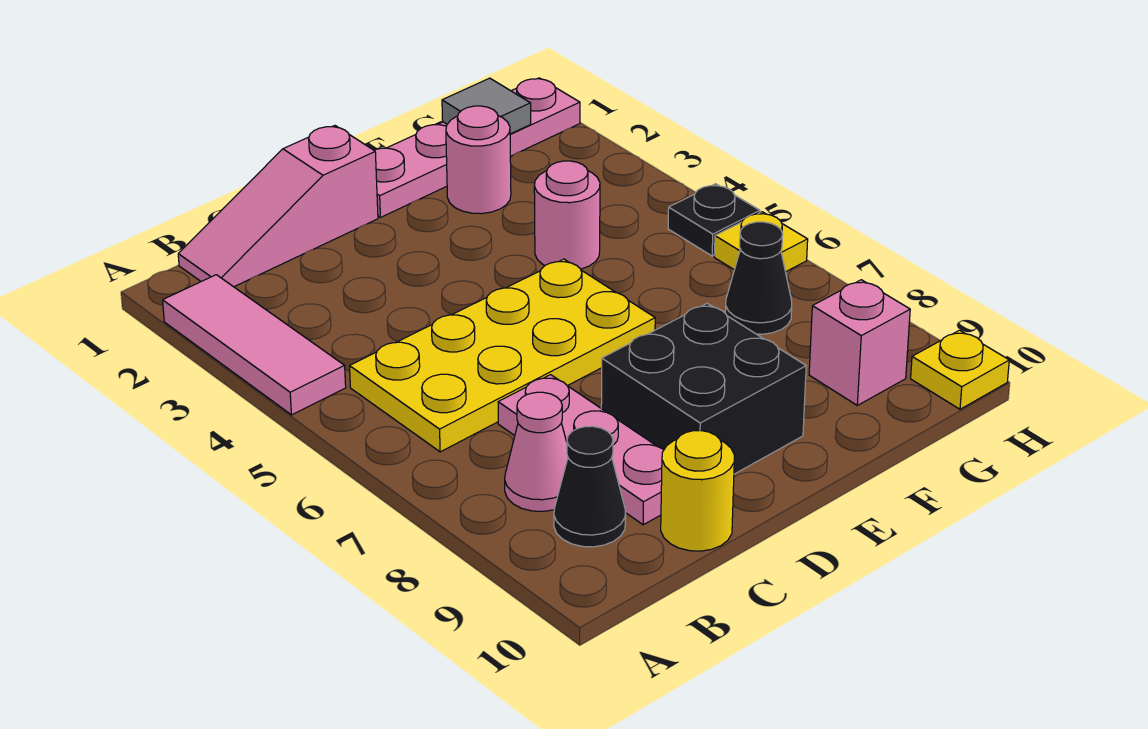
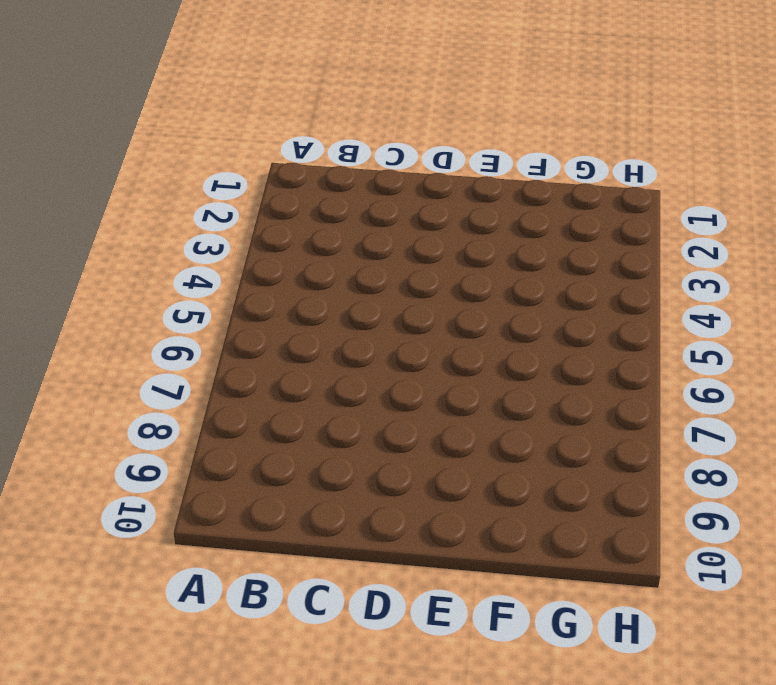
none -> pink tile A2:A4 level 1
none -> pink slope B1:D1 level 1 top D
none -> yellow plate B5:E6 level 1

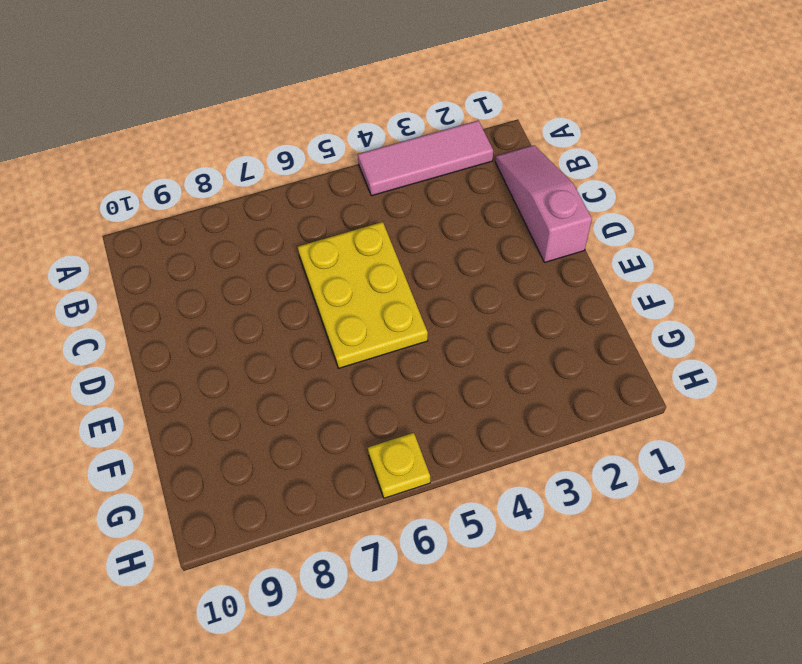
yellow plate C5:E6 level 1 -> yellow plate B5:E6 level 1
none -> pink cone B8 level 1
none -> black cone B9 level 1
none -> pink plate C7:C9 level 1

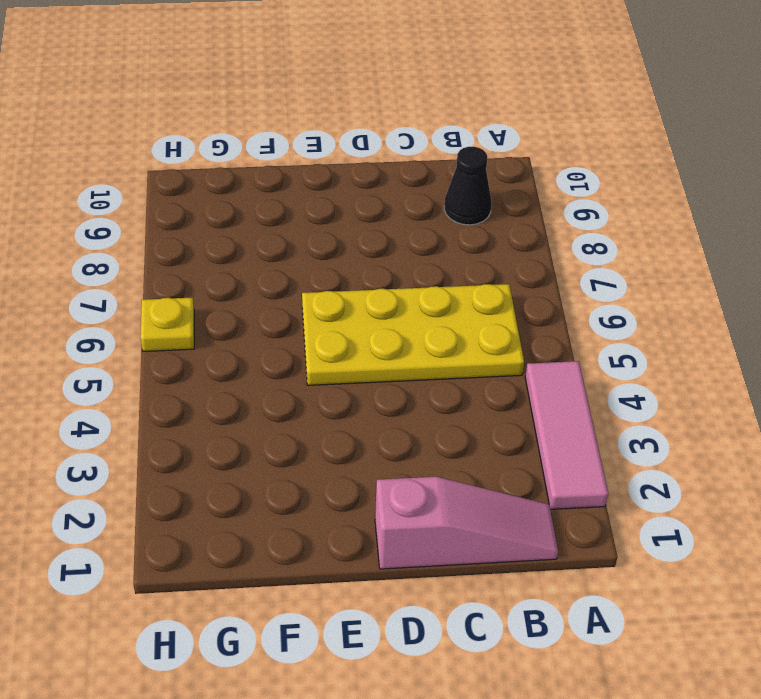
none -> pink cone B8 level 1
none -> pink plate C7:C9 level 1
none -> yellow round brick C10 level 1

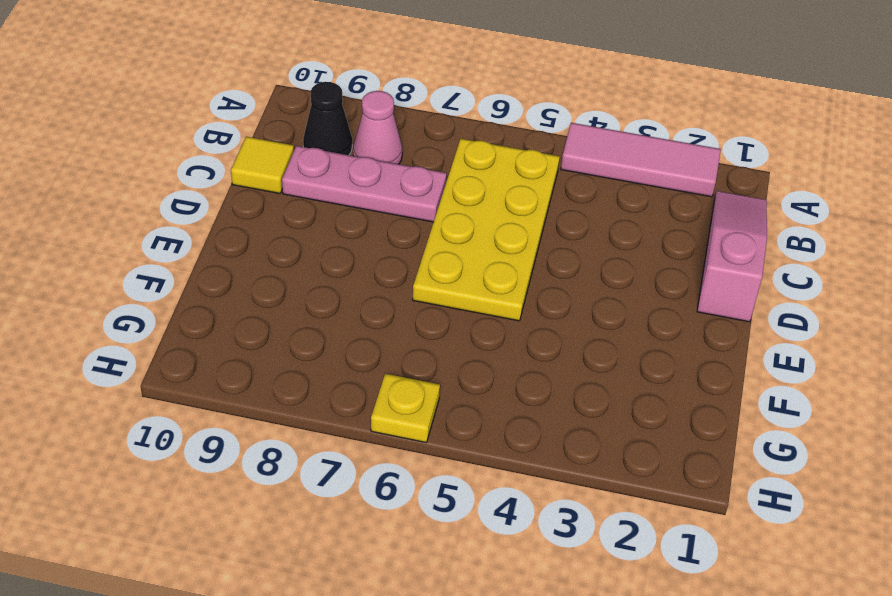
yellow tile C10 level 1 -> yellow round brick C10 level 1
none -> black brick D8:E9 level 1
none -> pink plate E1:H1 level 1
none -> pink round brick F2 level 1

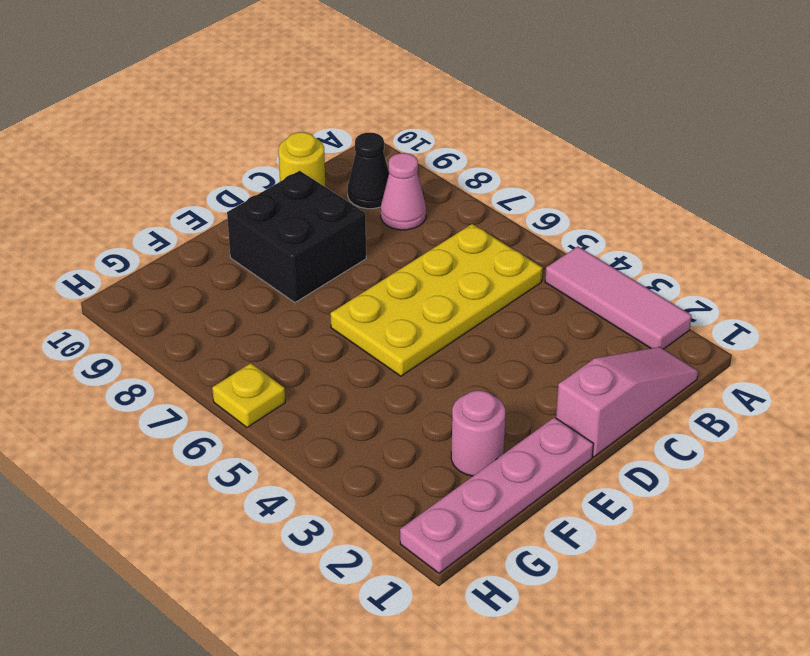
none -> pink plate C7:C9 level 1
none -> pink round brick F4 level 1
none -> black cone G7 level 1

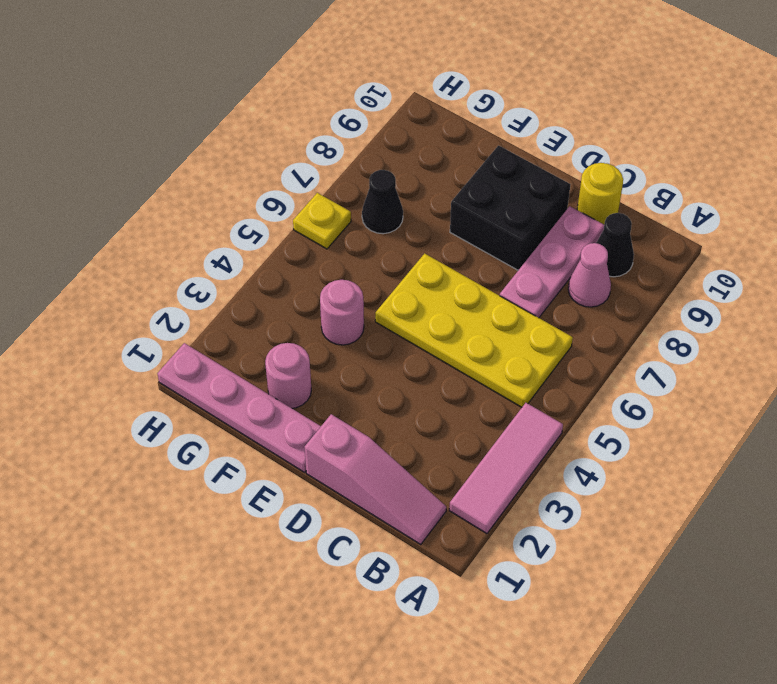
none -> pink brick G9 level 1
none -> black plate H5 level 1
none -> yellow plate H10 level 1

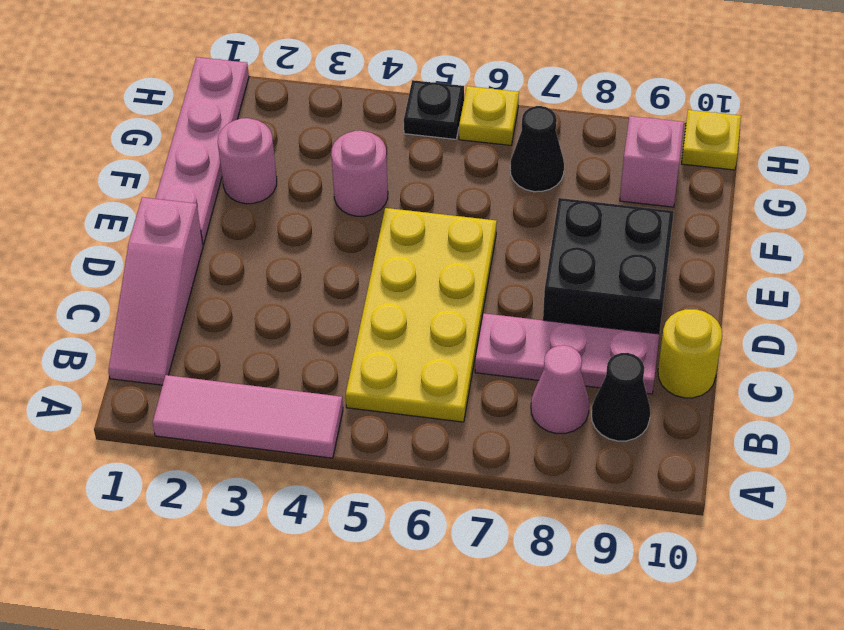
none -> grey tile G1 level 2

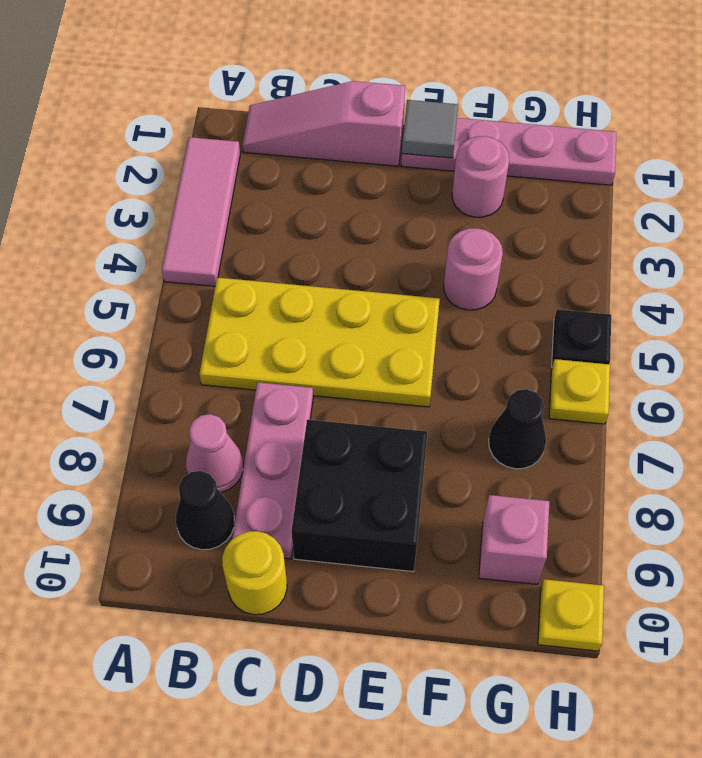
grey tile E1 level 2 -> grey tile G1 level 2

